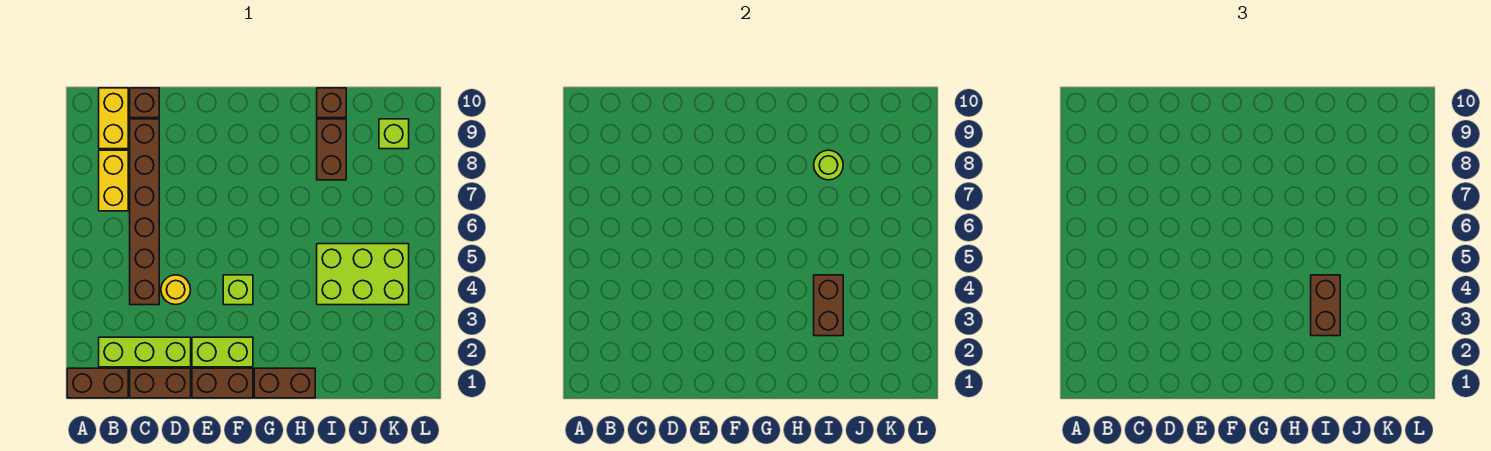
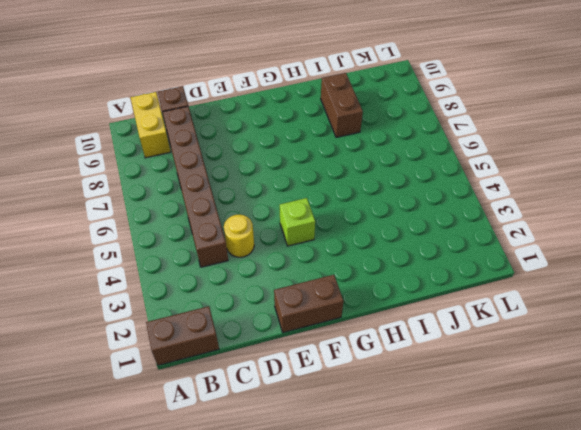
none -> lime brick B2:D2 level 1
none -> yellow brick B7:B8 level 1
none -> brown brick C1:D1 level 1

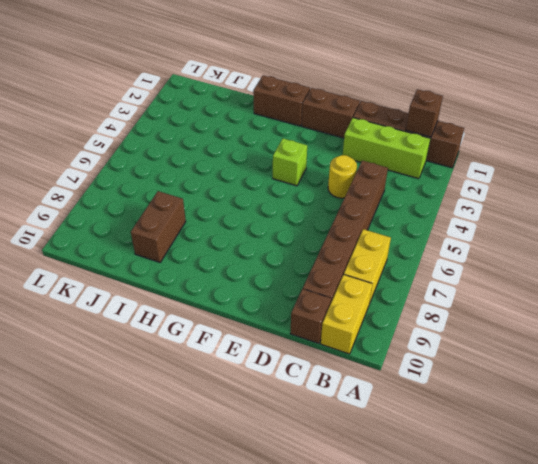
brown brick B1 level 2 -> brown brick I10 level 1
none -> lime brick E2:F2 level 1
none -> lime brick I4:K5 level 1
none -> lime brick K9 level 1

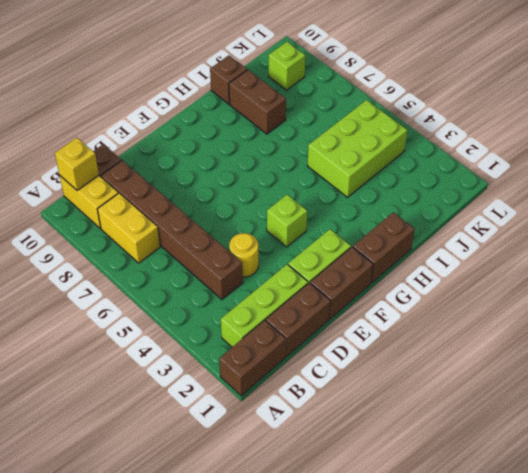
yellow brick B10 level 2 -> none
none -> brown brick I3:I4 level 2
none -> lime round brick I8 level 2
none -> brown brick I3:I4 level 3

